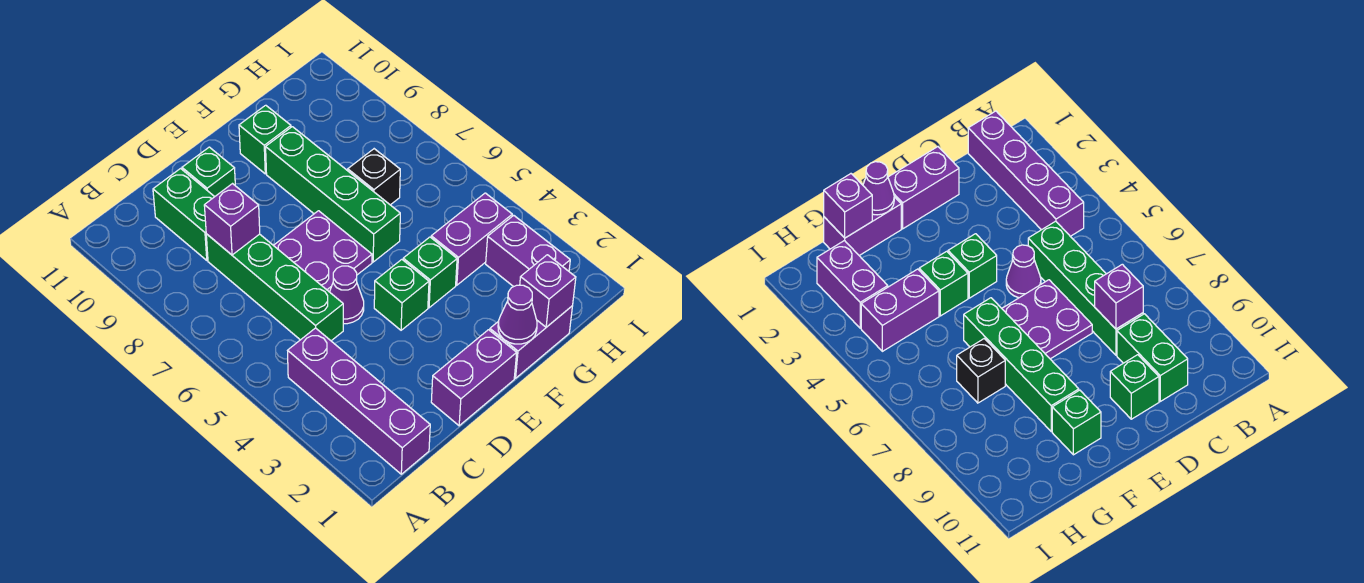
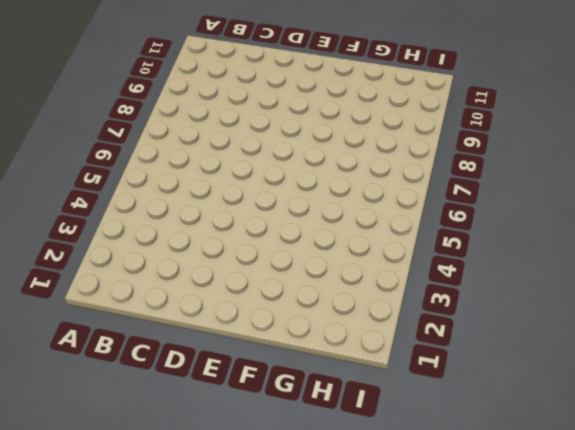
none -> purple brick B1:B4 level 1
none -> green brick C5:C8 level 1
none -> green brick C9:C10 level 1

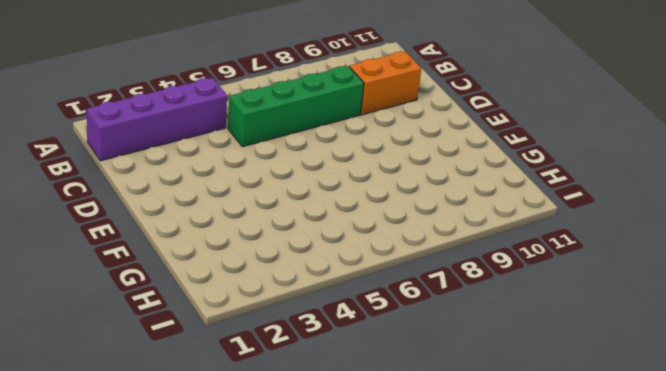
orange brick C9:C10 level 1 -> green brick C9:C10 level 1
none -> purple brick D1:E1 level 1
none -> purple cone D5 level 1
none -> purple plate D6:E7 level 1

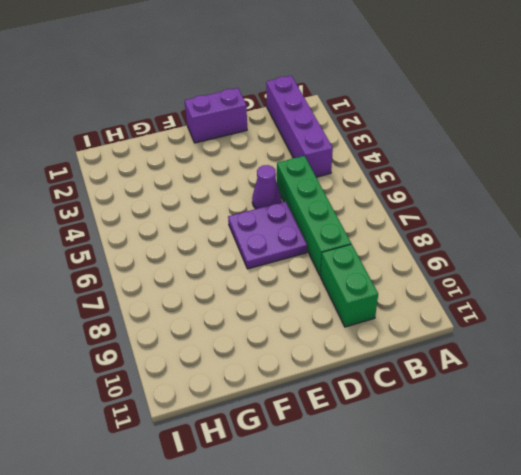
none -> green brick D10 level 1
none -> green brick E4 level 1
none -> purple brick F1:G1 level 1

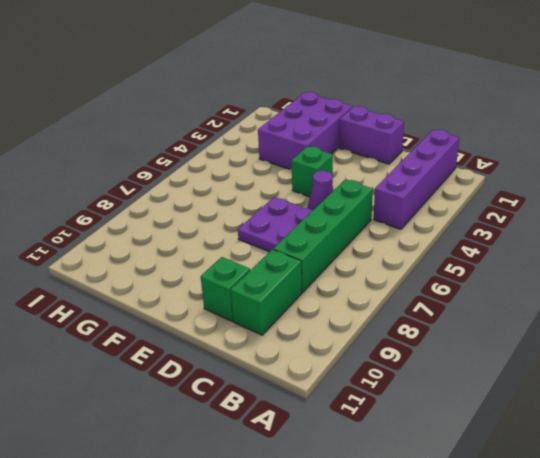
purple brick F1:G3 level 1 -> purple brick F1:G1 level 1
none -> green brick F4 level 1
none -> green brick F6:F9 level 1
none -> green brick F10 level 1

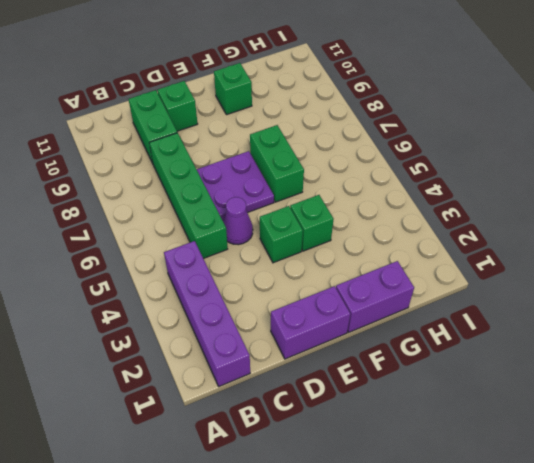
green brick F6:F7 level 1 -> green brick F6:F9 level 1
none -> purple brick G4:H4 level 1
none -> black brick G7 level 1
none -> purple brick H2:H3 level 1

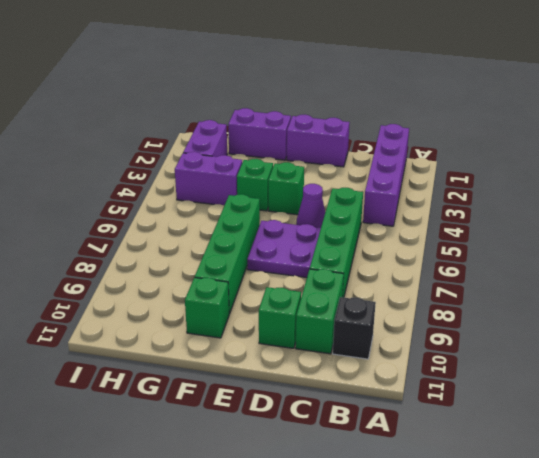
black brick B10 level 1 -> black brick G7 level 1
none -> purple brick C8 level 2
none -> purple cone F1 level 2
none -> purple brick G1 level 2

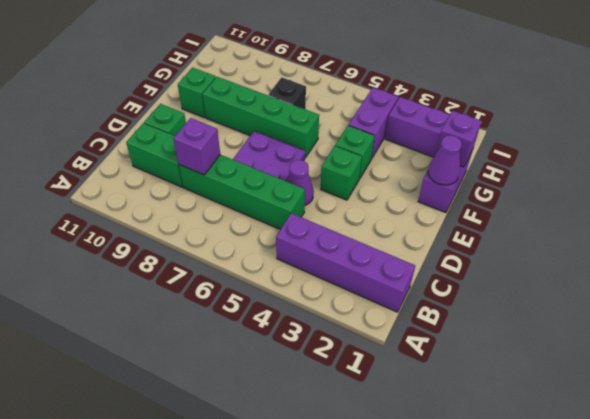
none -> purple brick D1:E1 level 1

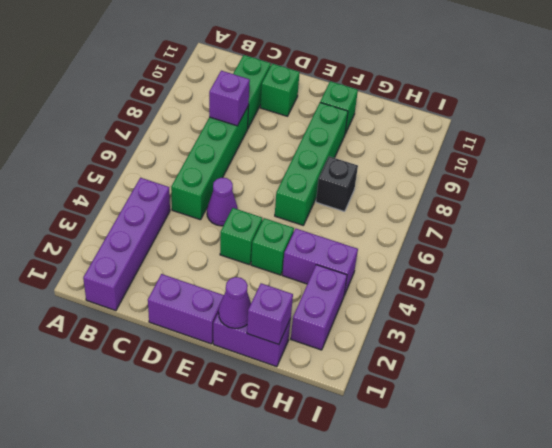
none -> purple plate D6:E7 level 1

